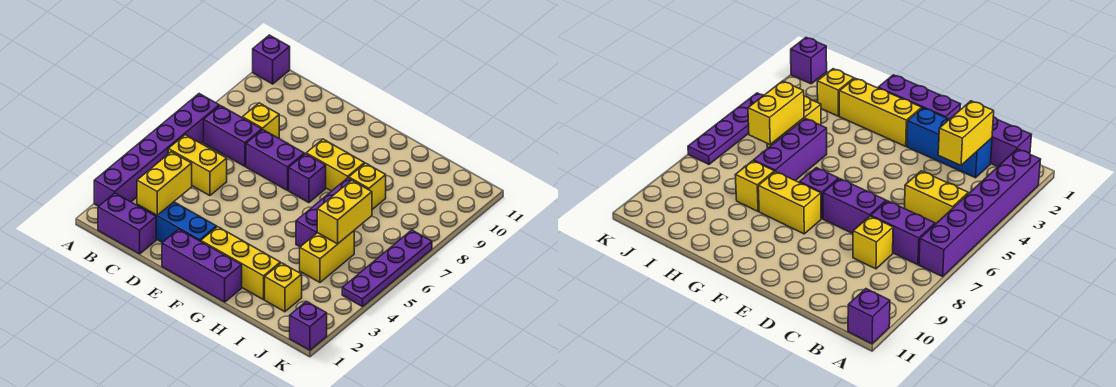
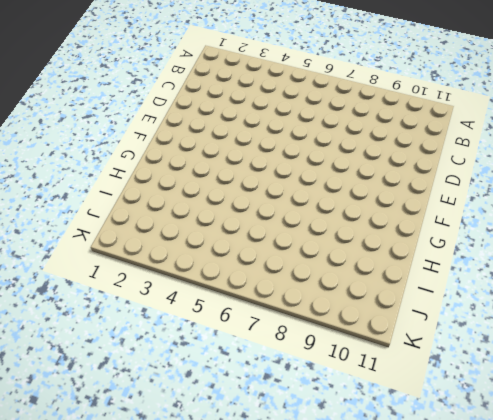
none -> purple brick A2:A7 level 1
none -> purple brick A11 level 1
none -> purple brick B1:C1 level 1

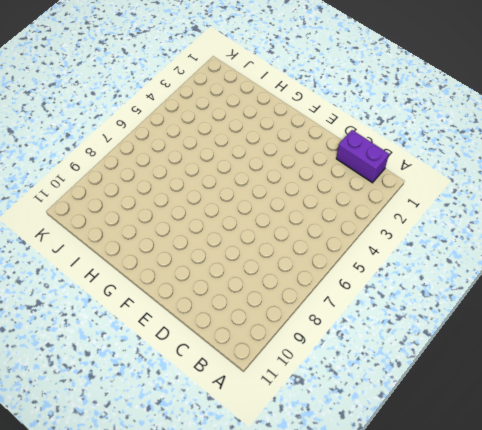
none -> purple brick A2:A7 level 1
none -> purple brick A11 level 1
none -> yellow brick B5:C5 level 1

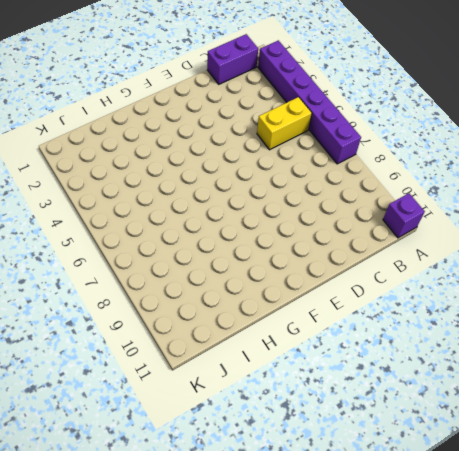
none -> purple brick B7:C7 level 1
none -> blue brick C2:E2 level 1
none -> yellow brick C8 level 1

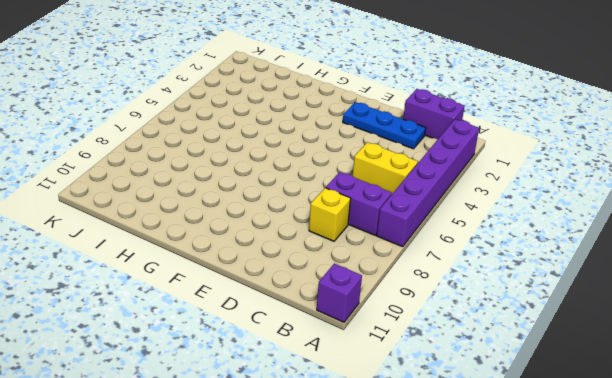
blue plate C2:E2 level 1 -> blue brick C2:E2 level 1
none -> purple brick D7:E7 level 1
none -> purple brick E1:G1 level 1
none -> yellow brick F2:H2 level 1

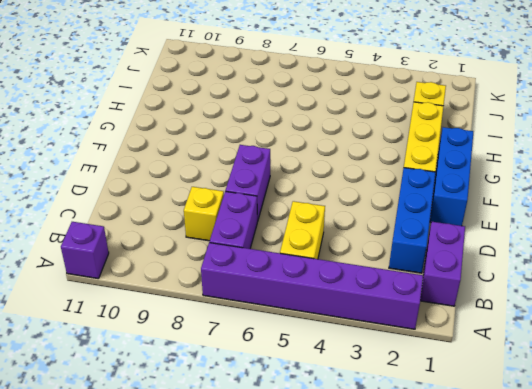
blue brick E1:G1 level 1 -> purple brick E1:G1 level 1
none -> purple brick F7 level 1
none -> yellow brick F8:G8 level 1
none -> purple brick H5:H7 level 1

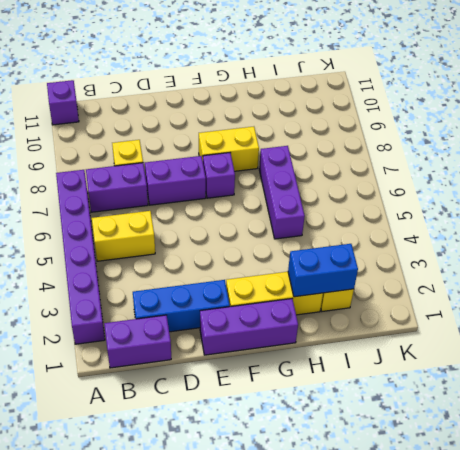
blue brick H2:I2 level 2 -> none
none -> yellow brick H8 level 1
none -> yellow brick I4:I5 level 1
none -> purple brick K1 level 1

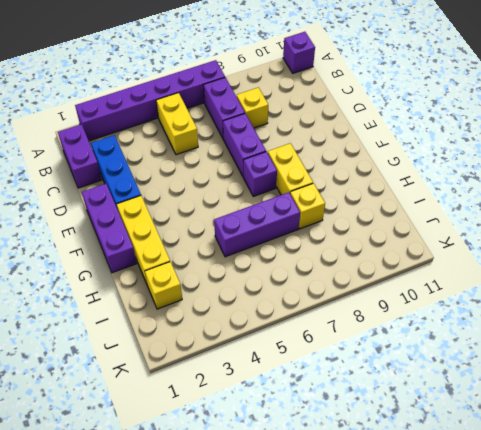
none -> yellow brick I4:I5 level 1
none -> purple brick K1 level 1
none -> purple plate K4:K7 level 1

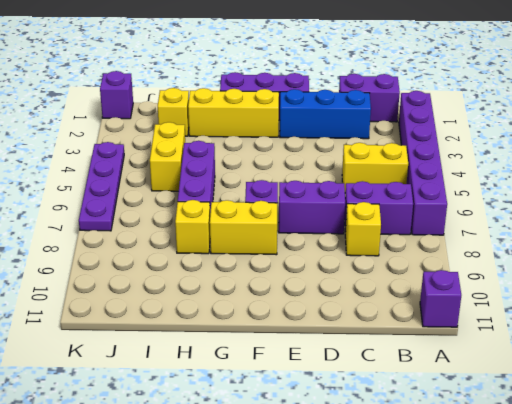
none -> yellow brick C2:C3 level 2
none -> yellow brick I5:I6 level 2

